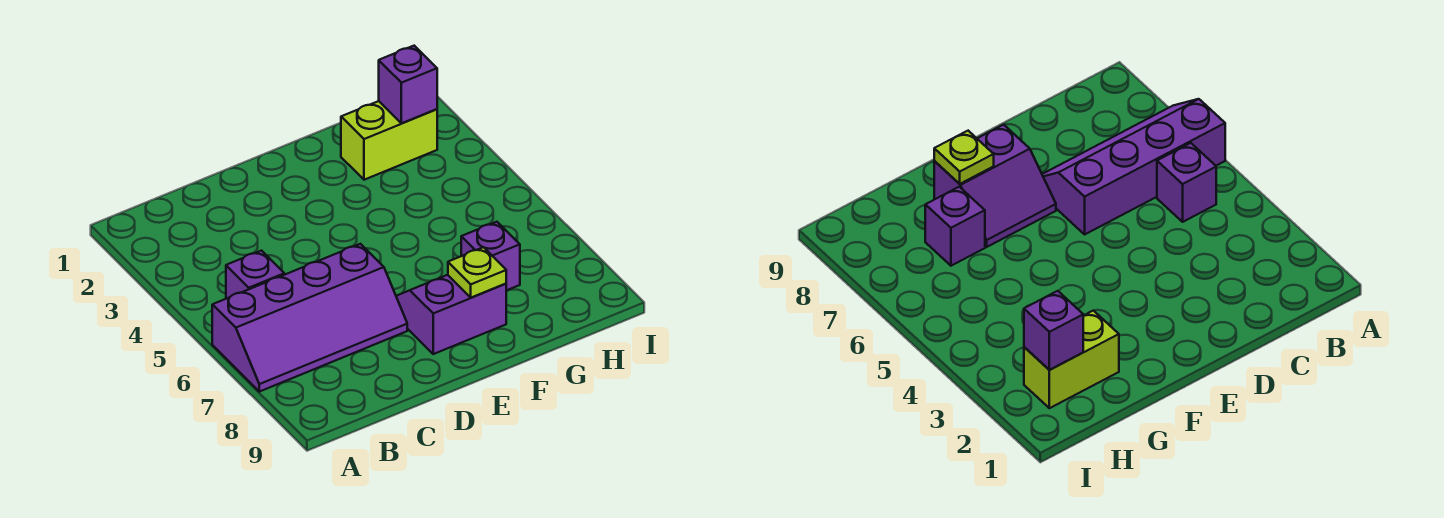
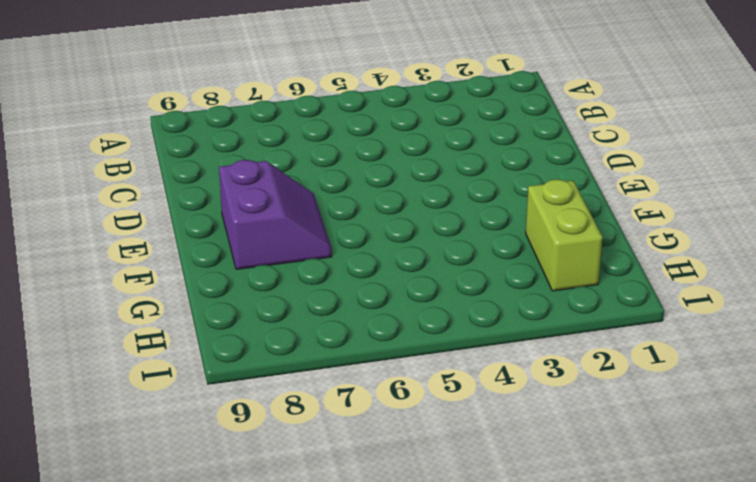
none -> purple slope A6:D7 level 1 top 6
none -> purple brick B5 level 1

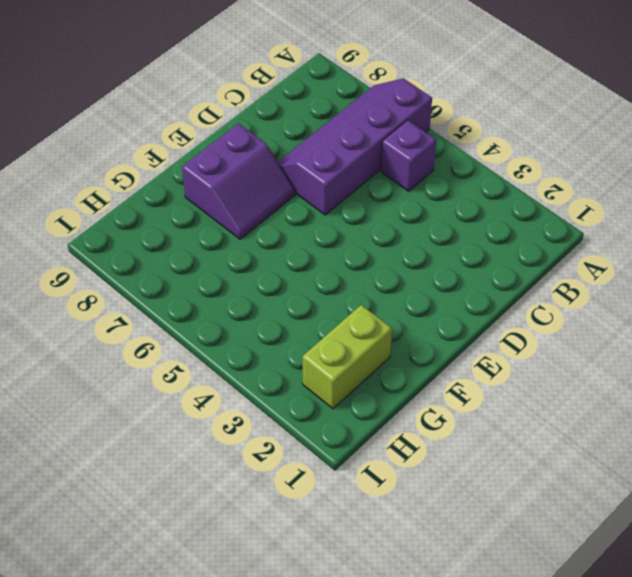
none -> purple brick G7 level 1
none -> lime plate F8 level 2

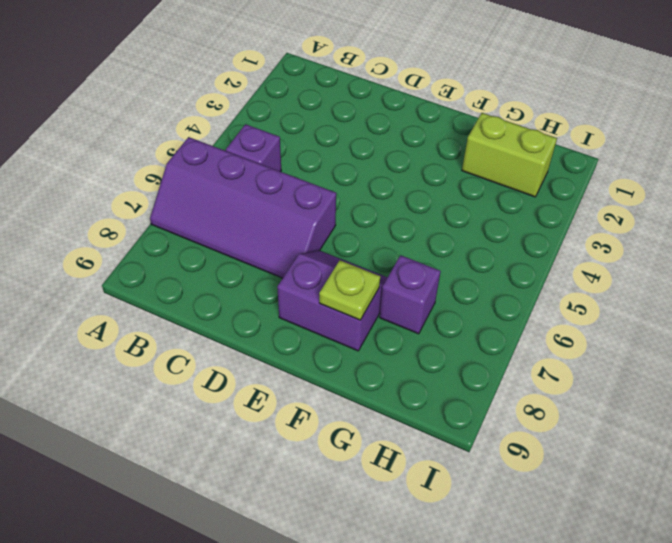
none -> purple brick H2 level 2

